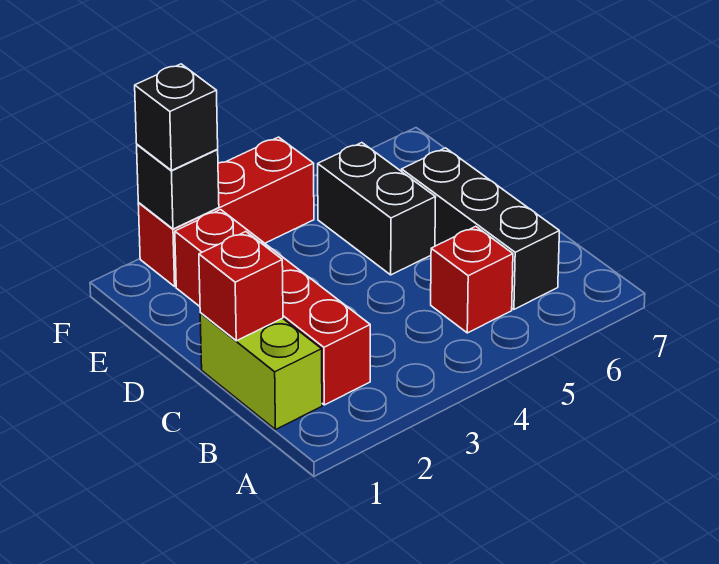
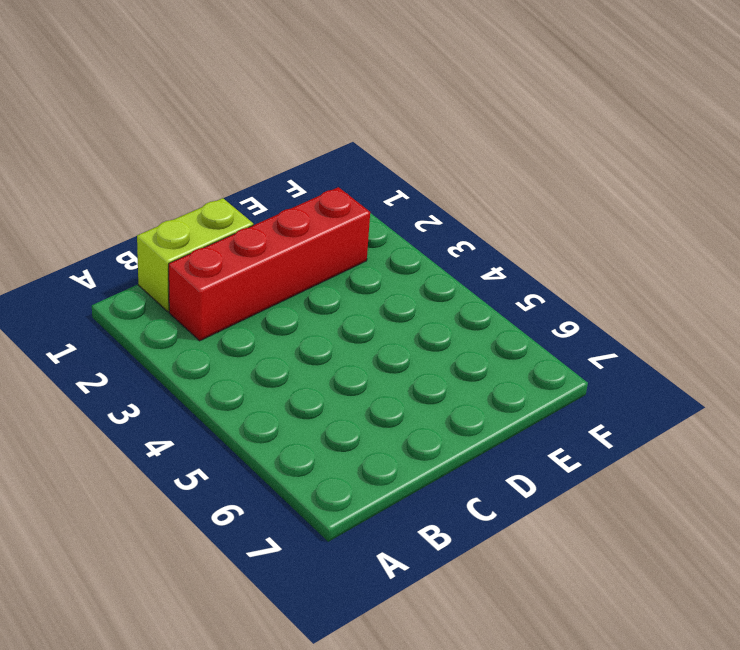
none -> red brick B5 level 1
none -> black brick B6:D6 level 1

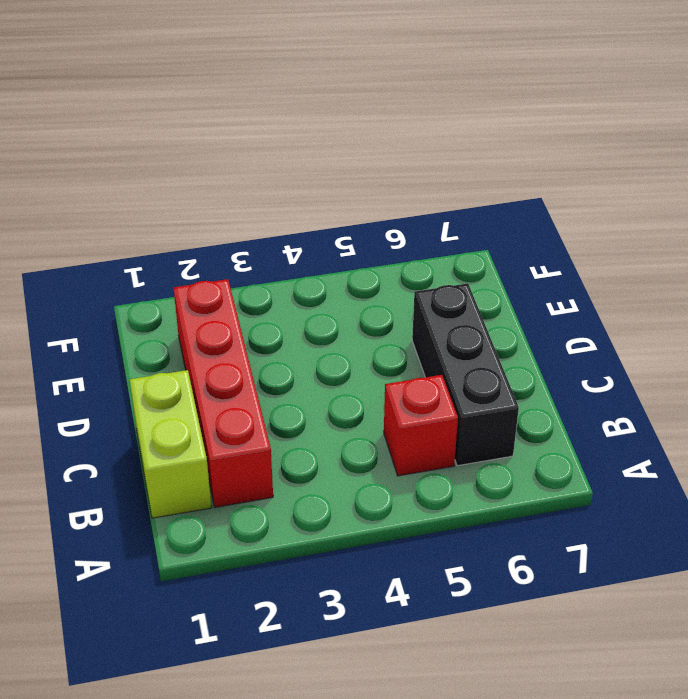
none -> black brick D5:E5 level 1
none -> red brick F2:F4 level 1

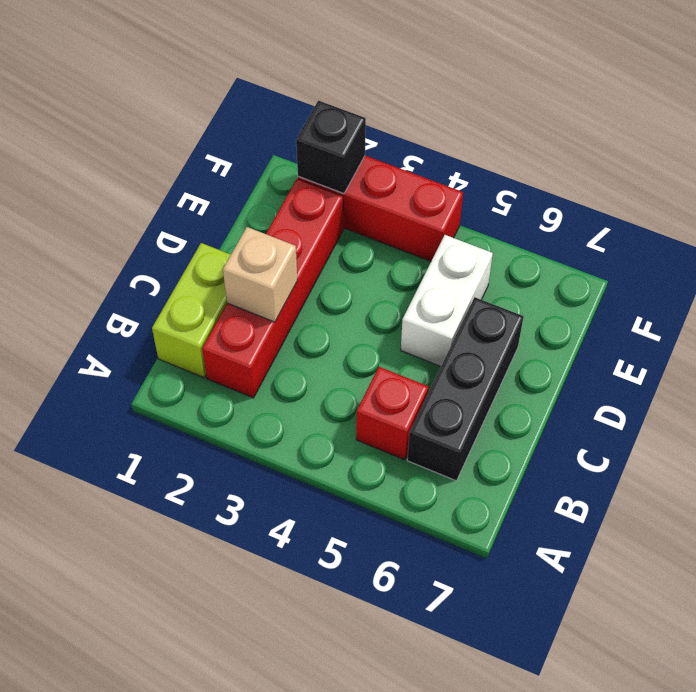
tan brick C2 level 2 -> none
white brick D5:E5 level 1 -> black brick D5:E5 level 1
none -> red brick C1 level 2
none -> black brick F2 level 3

